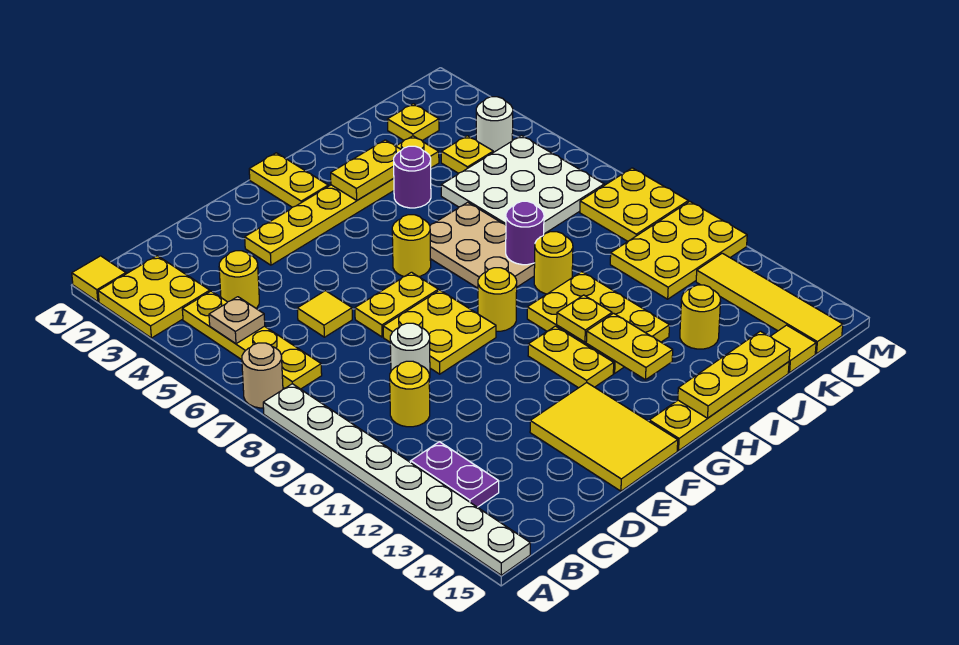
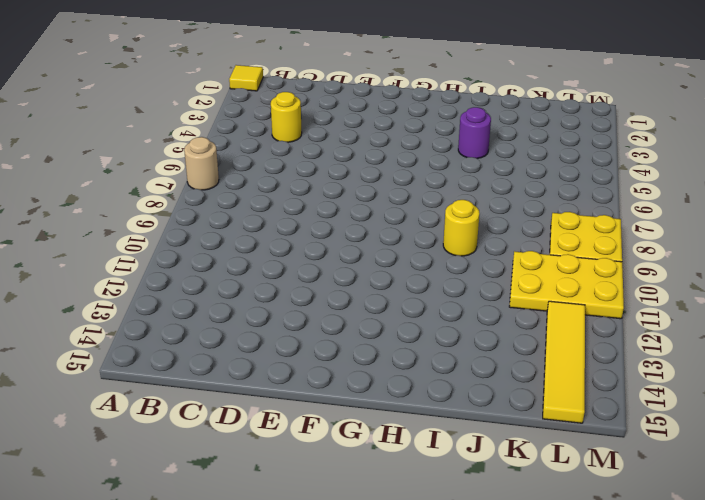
none -> yellow plate A2:B3 level 1
none -> white plate A8:A15 level 1
none -> yellow plate B4:B7 level 1
none -> purple plate B12:B13 level 1

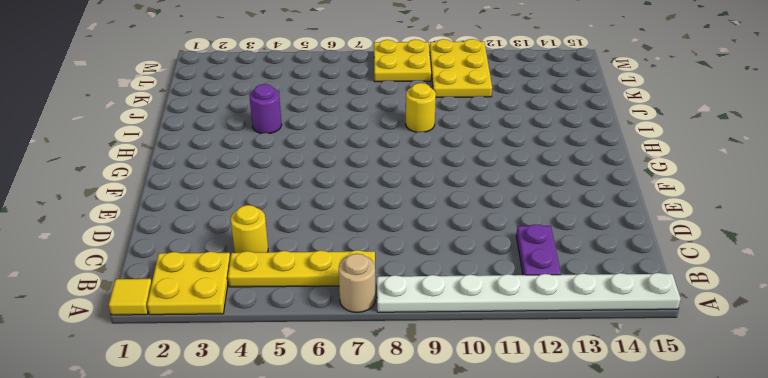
purple plate B12:C12 level 1 -> purple plate B12:B13 level 1
none -> yellow round brick C10 level 1
none -> yellow tile D6 level 1
none -> white round brick D9 level 1
none -> yellow plate E3:J3 level 1

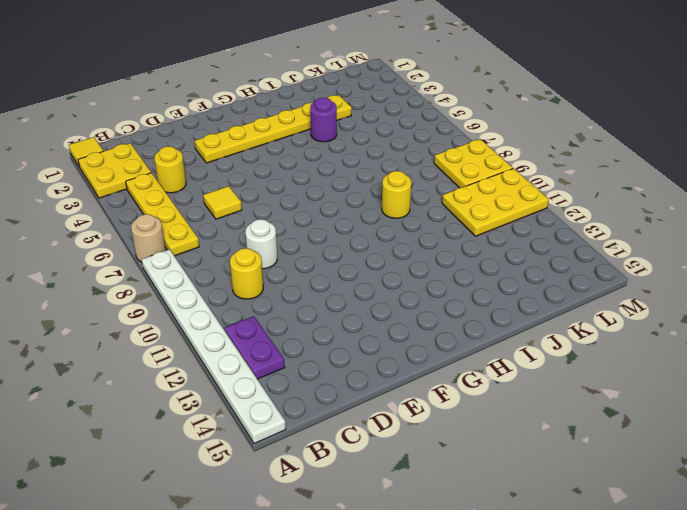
none -> yellow plate E7:F7 level 1
none -> yellow plate E8:F9 level 1
none -> yellow tile E13:F15 level 1
none -> yellow plate G1:G2 level 1

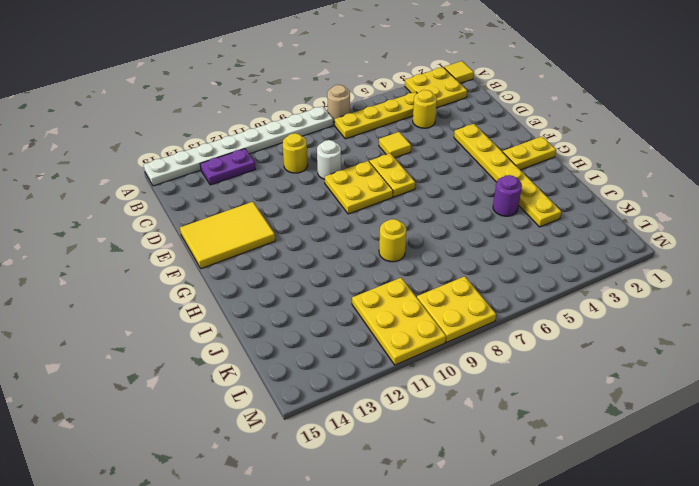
none -> yellow round brick G6 level 1
none -> yellow round brick G9 level 1
none -> yellow plate G11:G12 level 1
none -> yellow plate G15:J15 level 1

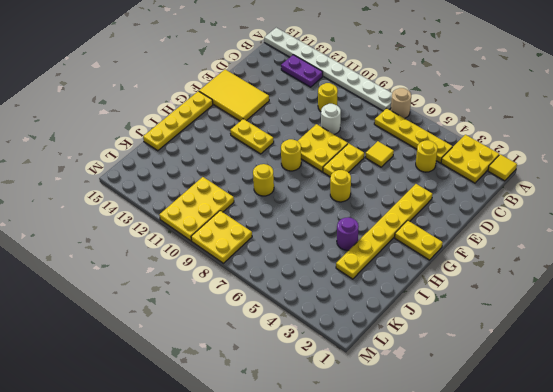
none -> tan plate H6:I8 level 1
none -> yellow plate H10:I12 level 1
none -> white plate J5:L7 level 1
none -> yellow round brick J13 level 1

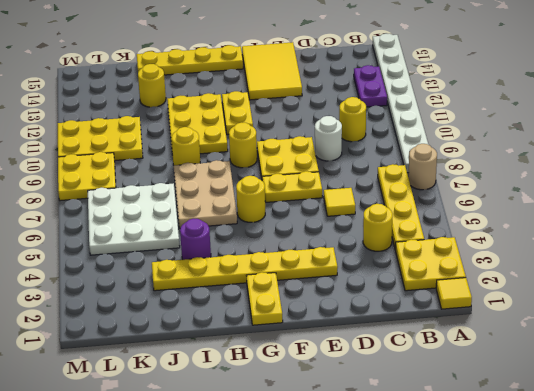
none -> yellow plate K2 level 1
none -> yellow plate K4 level 1
none -> yellow tile K15 level 1
none -> white round brick L4 level 1

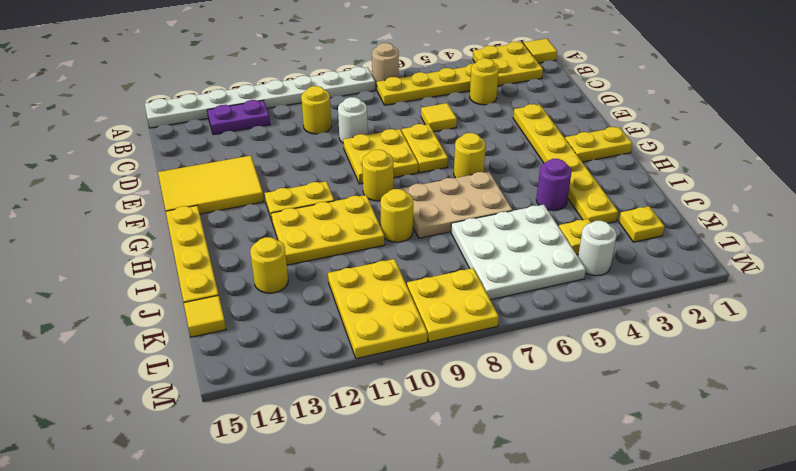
none -> yellow tile L12:L15 level 1
none -> tan plate B5 level 2
none -> yellow plate H3:I3 level 2
none -> yellow plate H11 level 2

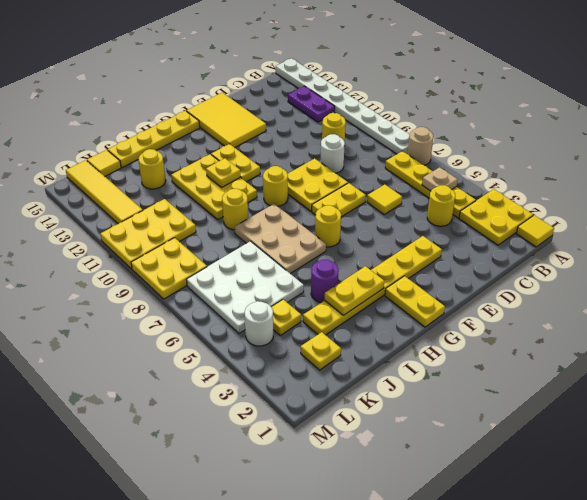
none -> yellow plate H12:H13 level 2
none -> yellow plate H15:J15 level 2
none -> purple round brick I8 level 2

